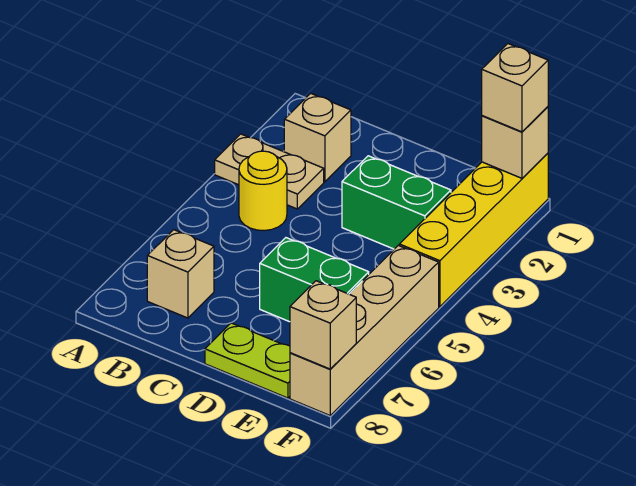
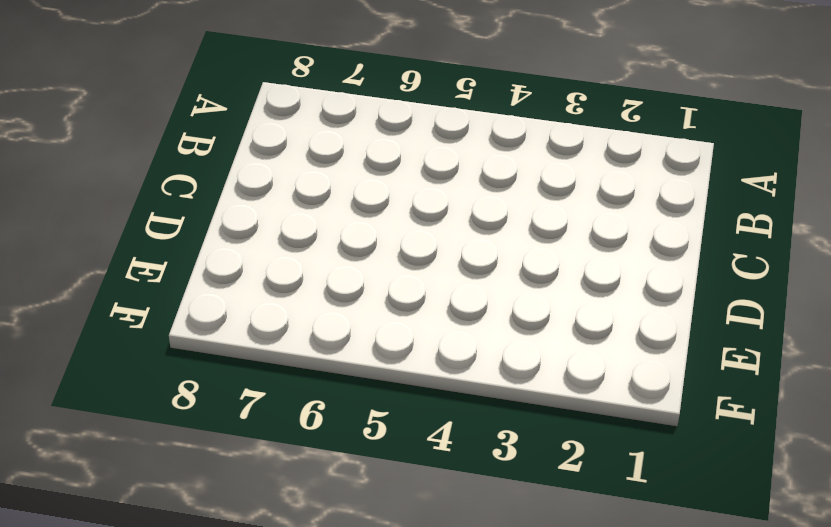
none -> tan plate A3:B3 level 1
none -> tan brick B2 level 1
none -> yellow round brick B4 level 1

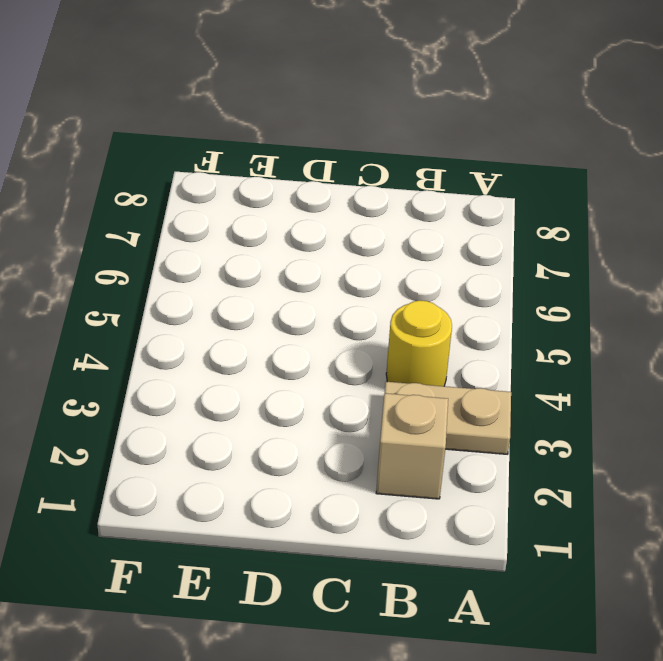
none -> tan brick B7 level 1
none -> green brick D3:E3 level 1
none -> green brick D6:E6 level 1

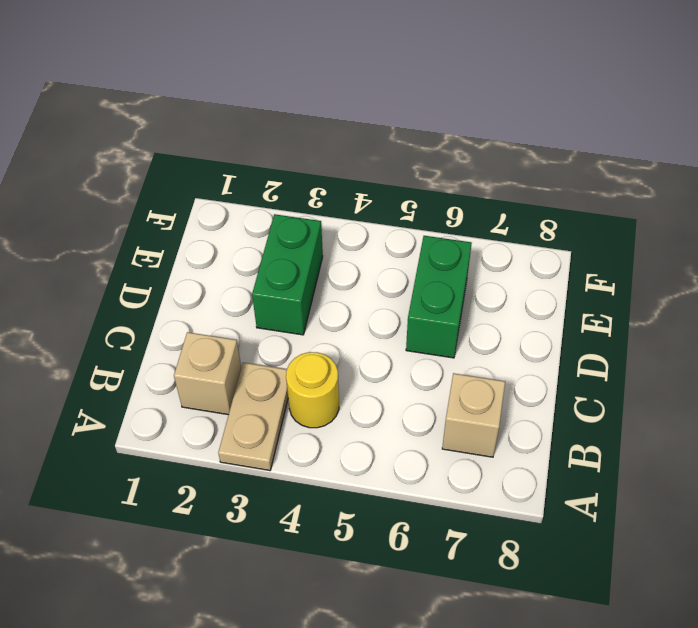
none -> lime plate D8:E8 level 1
none -> yellow brick F1:F4 level 1
none -> tan brick F5:F8 level 1

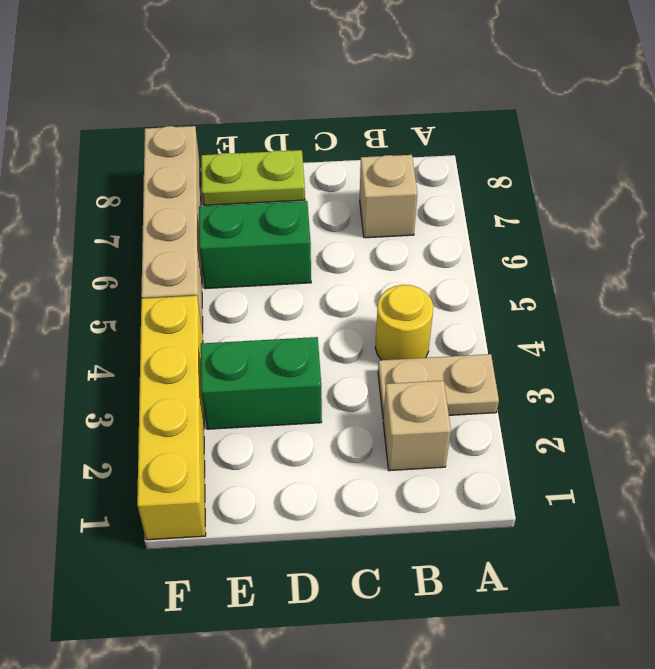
none -> tan brick F1 level 2
none -> tan brick F8 level 2
none -> tan brick F1 level 3

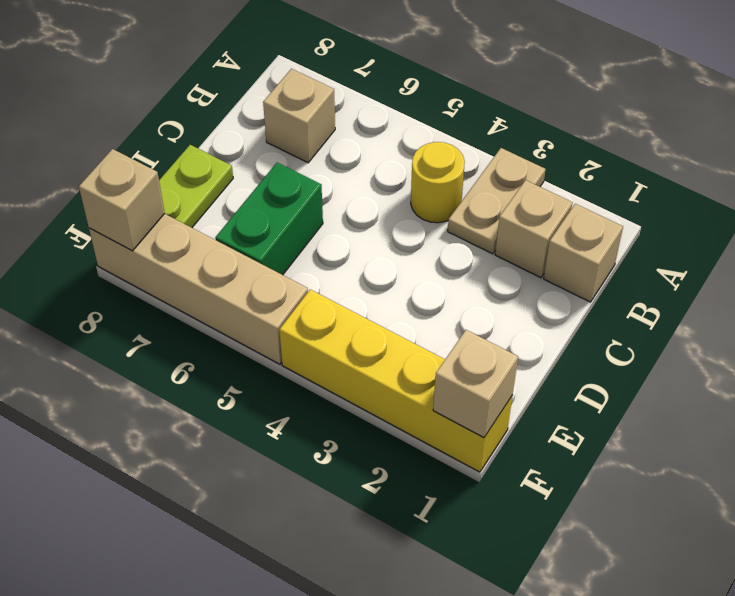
tan brick B1 level 1 -> tan brick F1 level 3
none -> green brick D3:E3 level 1

